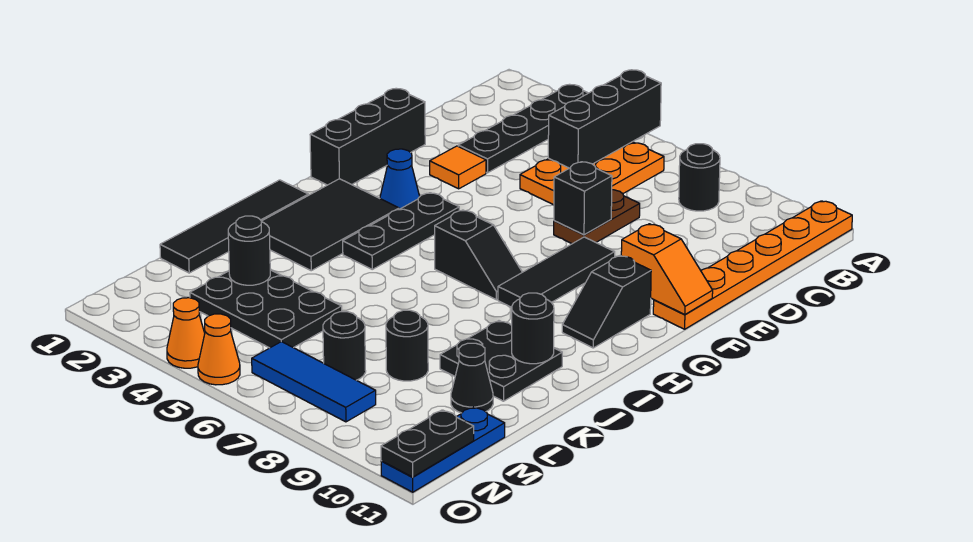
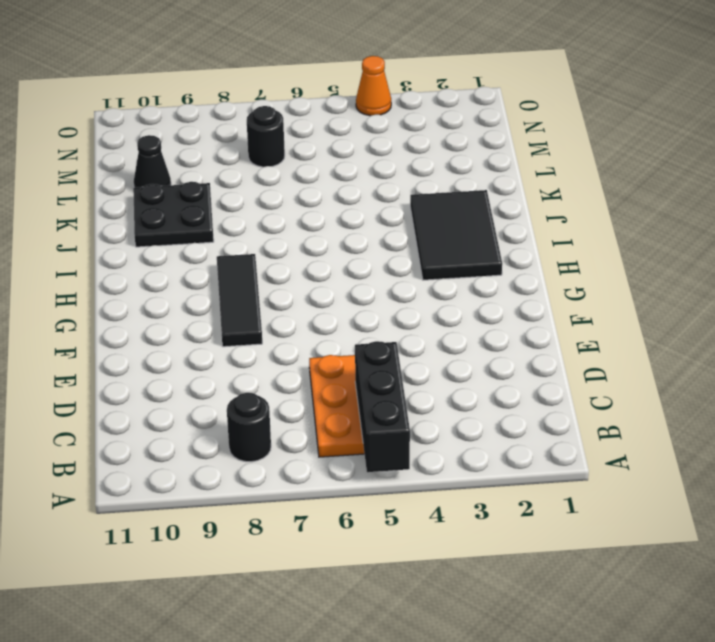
none -> black plate A3:D3 level 1
none -> orange plate A11:F11 level 1
none -> brown plate D7:E7 level 1

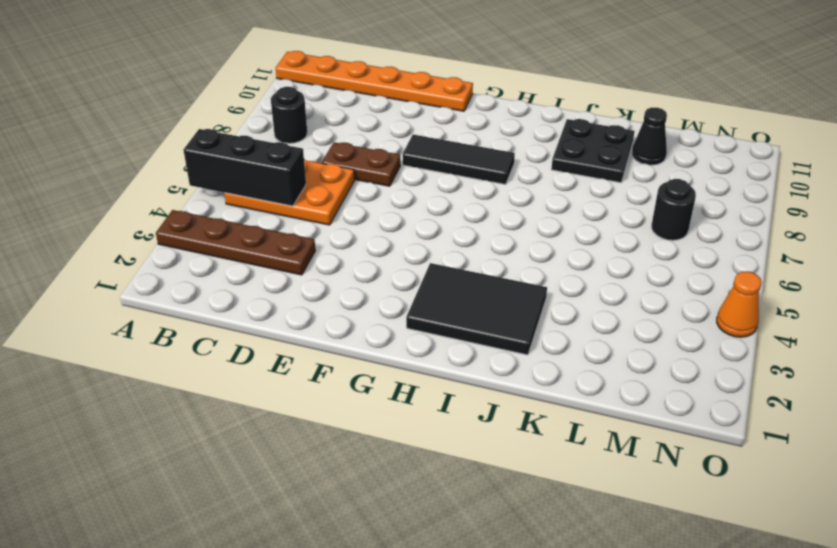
brown plate A3:D3 level 1 -> black plate A3:D3 level 1
none -> black brick E1:G1 level 1
none -> orange tile E3 level 1
none -> blue cone G3 level 1

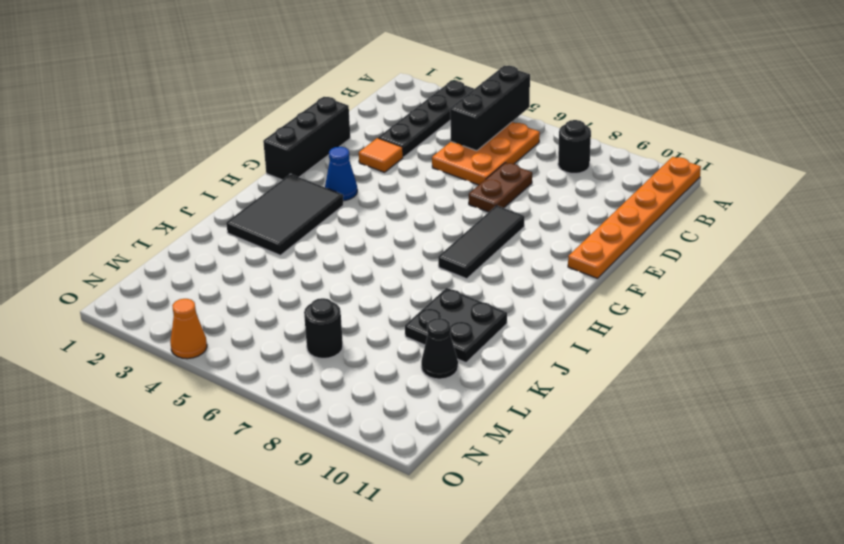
none -> black plate G4:I4 level 1
none -> black slope G10:H10 level 1 top G
none -> black slope H6:H7 level 1 top 6

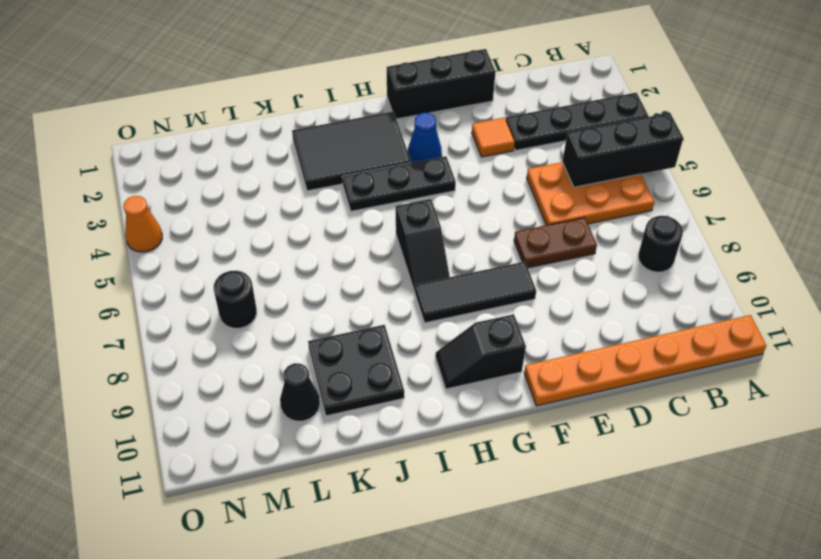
none -> black tile I1:L1 level 1
none -> black plate L3:M5 level 1
none -> black round brick L8 level 1

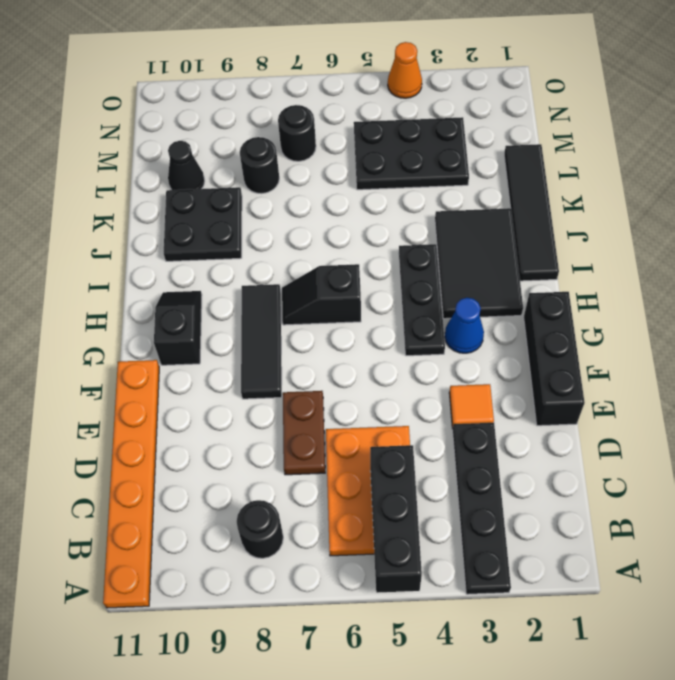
none -> blue plate M11:O11 level 1
none -> blue tile N6:N8 level 1
none -> orange cone O5 level 1

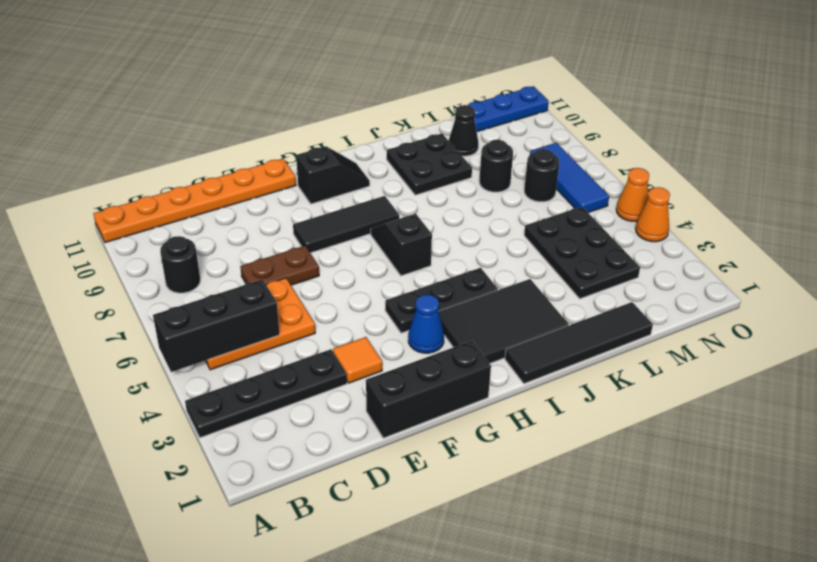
none -> black brick E7 level 2
none -> orange slope F10:F11 level 2 top 10
none -> black round brick J10 level 2

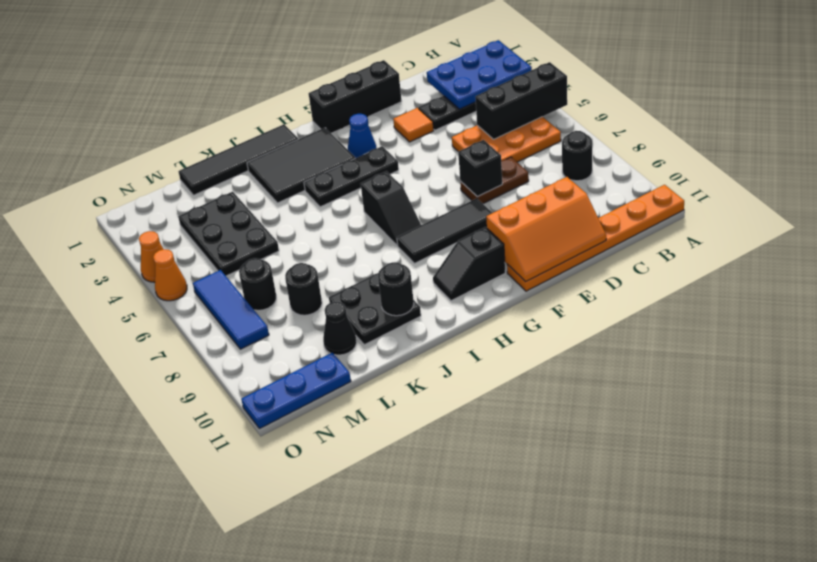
blue plate A2:C3 level 2 -> none
orange slope D10:F11 level 2 top 10 -> orange slope F10:F11 level 2 top 10
none -> black round brick L3 level 2
none -> black plate N11:O11 level 2

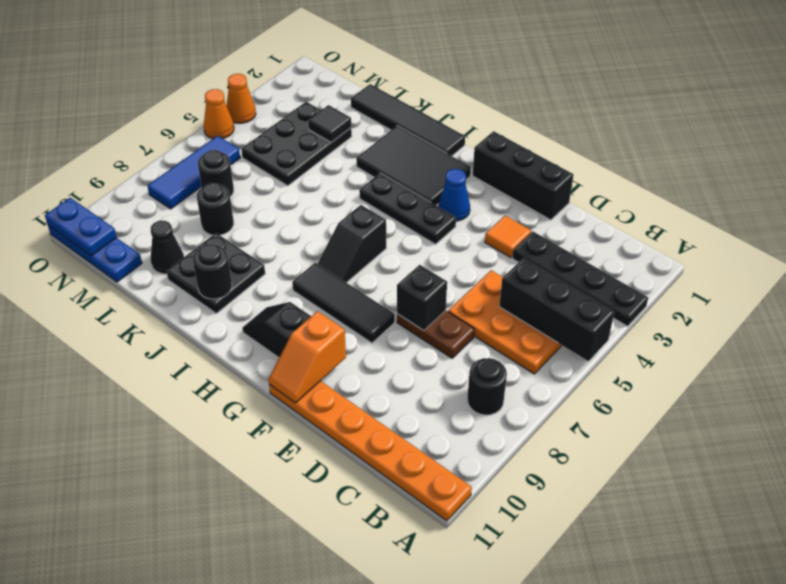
black tile L3 level 2 -> black round brick L3 level 2
blue plate N11:O11 level 2 -> black plate N11:O11 level 2

